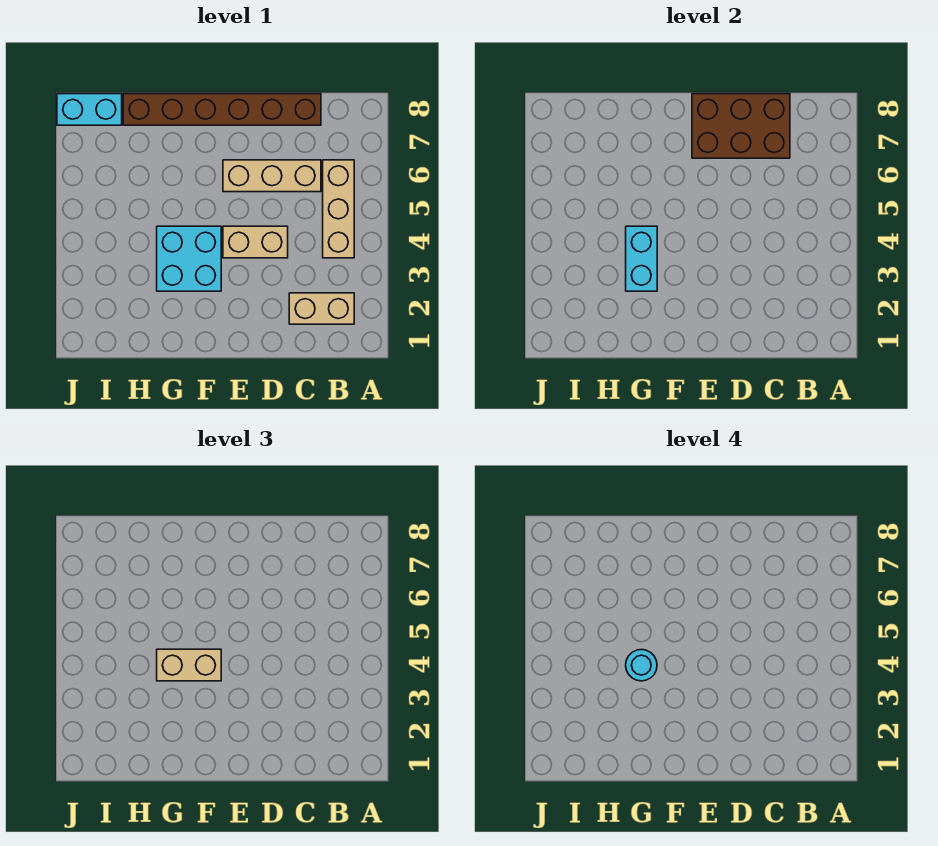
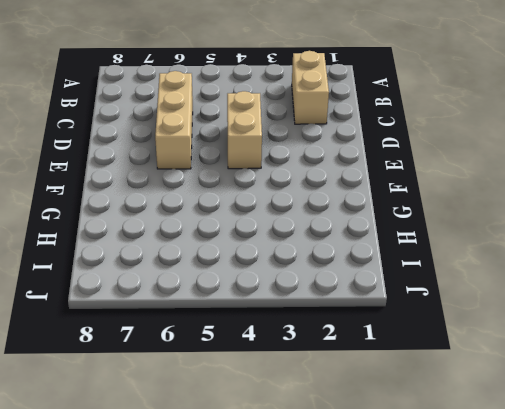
none -> tan brick B4:B6 level 1
none -> brown brick C8:H8 level 1

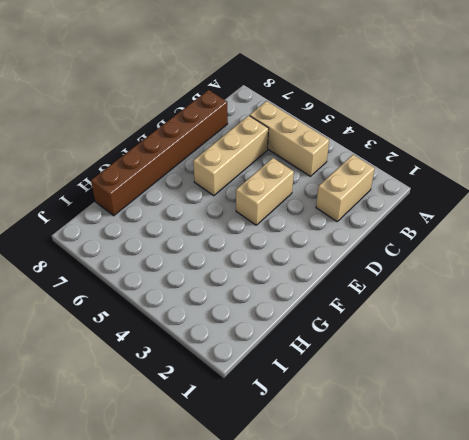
none -> cyan brick F3:G4 level 1
none -> cyan brick I8:J8 level 1

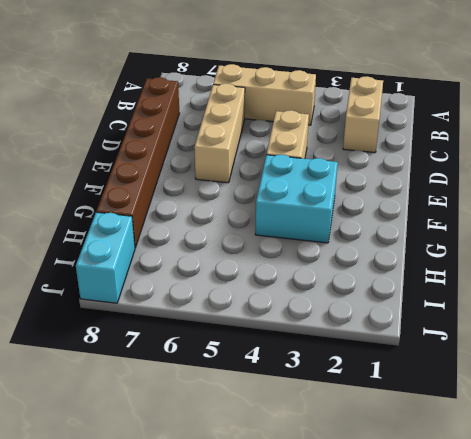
none -> brown brick C7:E8 level 2
none -> cyan brick G3:G4 level 2

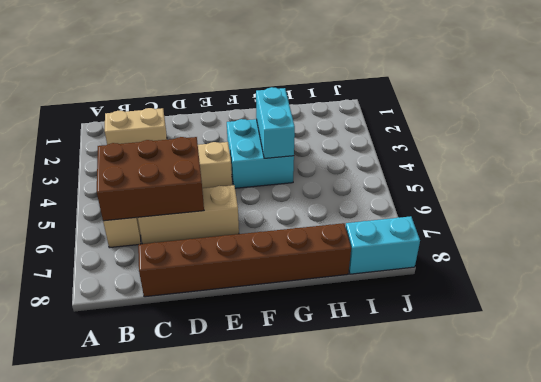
brown brick B5:D6 level 2 -> brown brick C7:E8 level 2
none -> tan brick F4:G4 level 3
none -> cyan round brick G4 level 4

